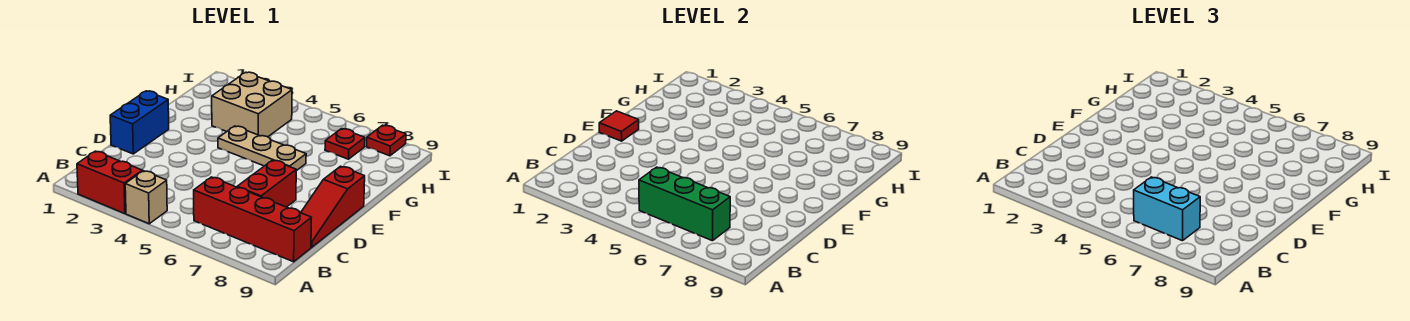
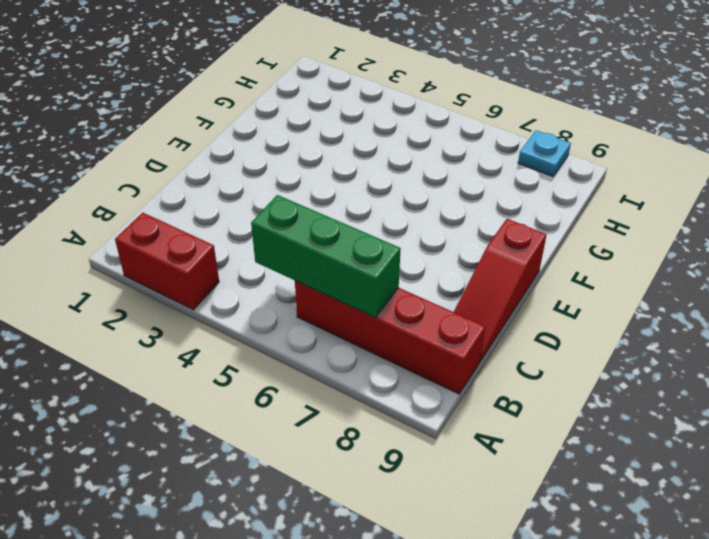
cyan plate I8 level 1 -> red plate I8 level 1
none -> tan brick A4 level 1
none -> red brick C7:D7 level 1
none -> blue brick D1:E1 level 1

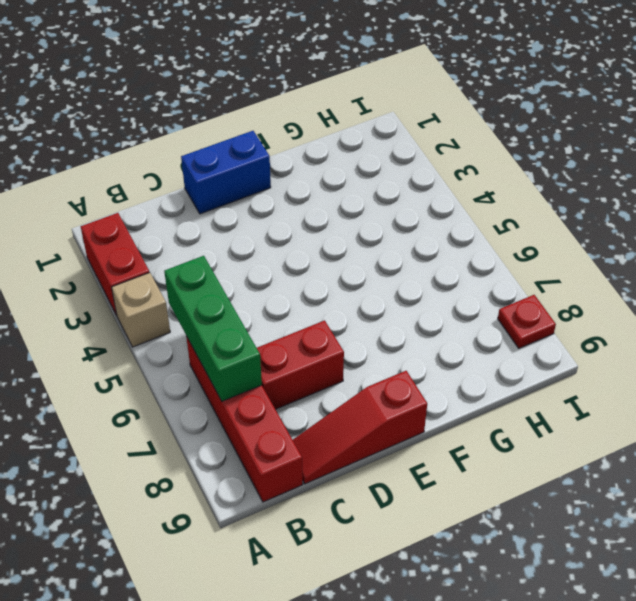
none -> tan plate F4:F6 level 1
none -> tan brick G3:H4 level 1
none -> red plate H7 level 1

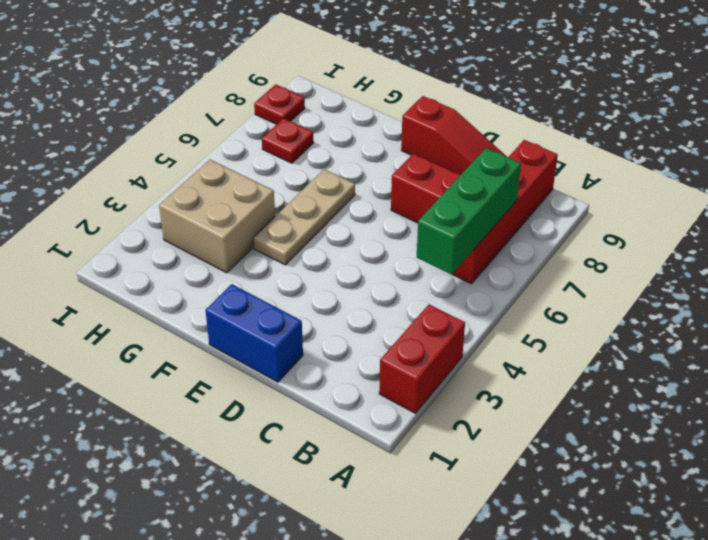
none -> tan brick A4 level 1
none -> red tile E1 level 2
none -> cyan brick B6:B7 level 3

